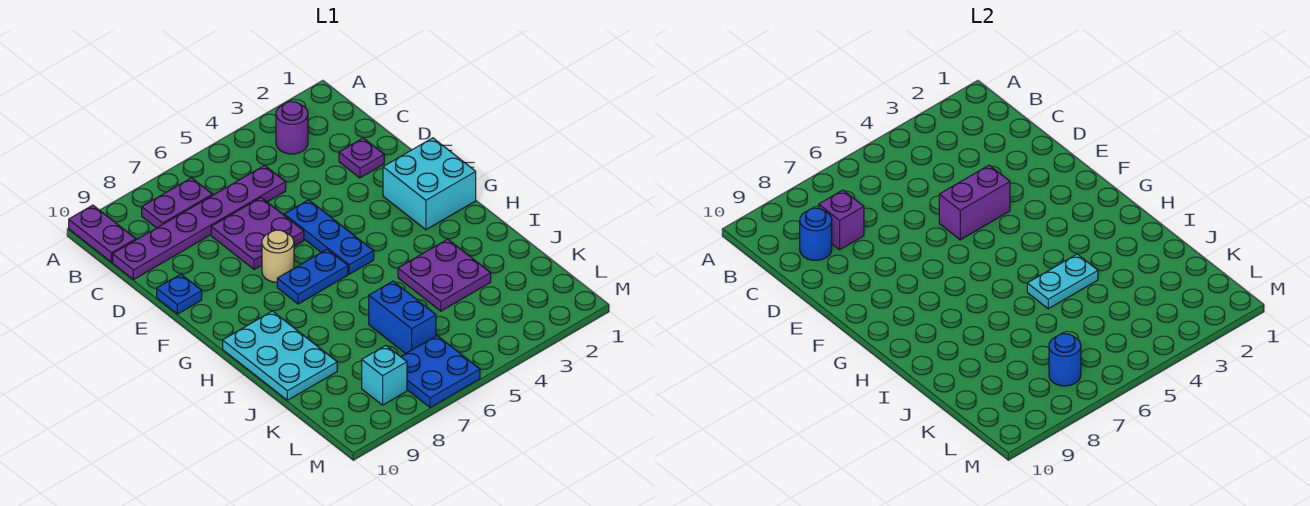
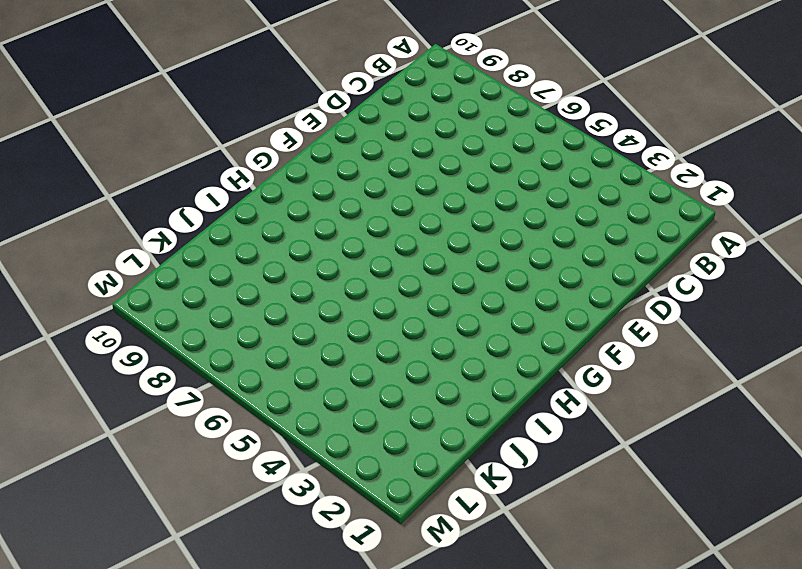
none -> purple plate A10:B10 level 1
none -> purple round brick B3 level 1
none -> purple plate B7:B8 level 1

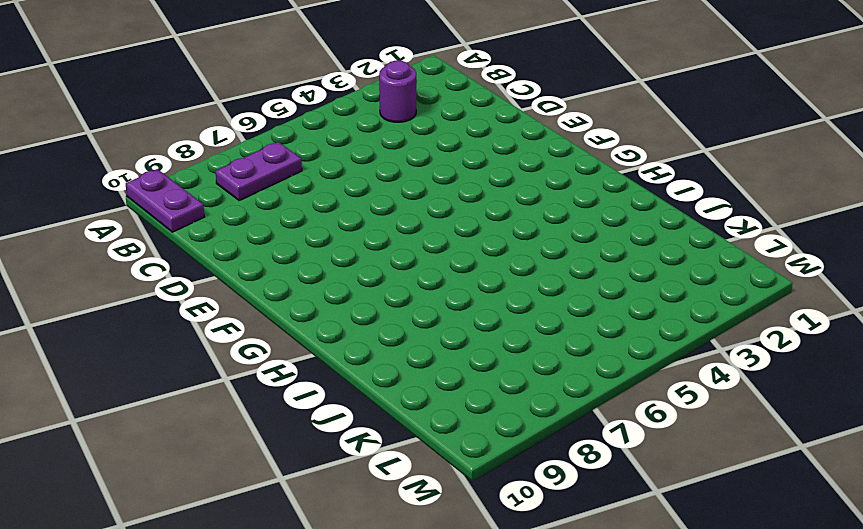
none -> purple plate C5:C10 level 1
none -> purple plate D2 level 1
none -> purple plate D6:E7 level 1

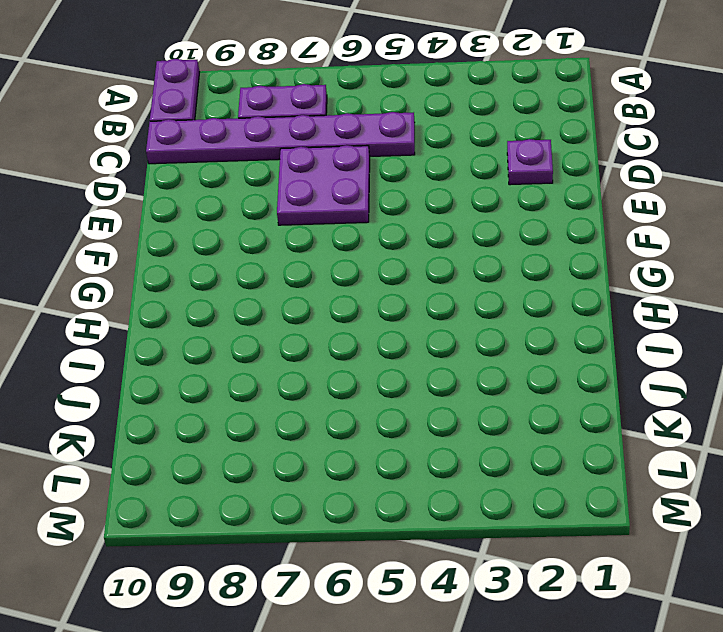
none -> purple round brick B3 level 1
none -> blue plate E5:G5 level 1
none -> blue plate E10 level 1

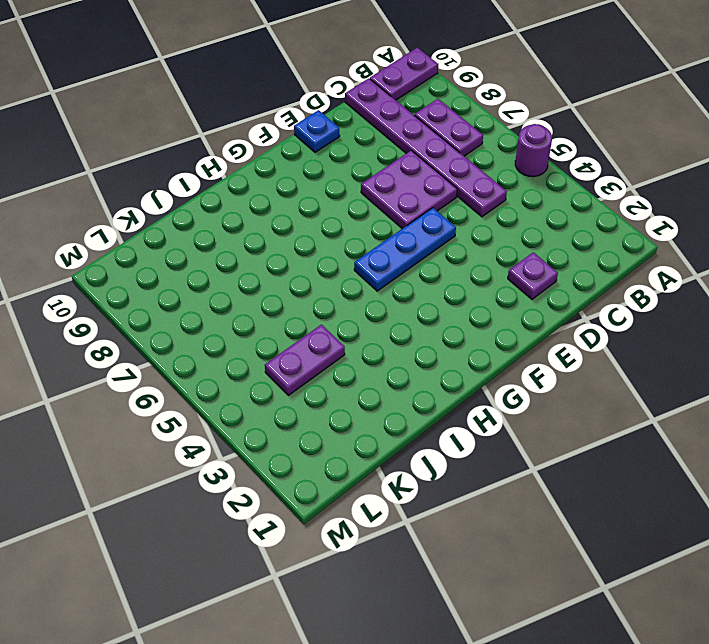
purple round brick A5 level 1 -> purple round brick B3 level 1
purple plate J4:K4 level 1 -> purple plate I3:J4 level 1
none -> cyan brick F1:G2 level 1
none -> tan round brick F7 level 1
none -> blue plate G6:G7 level 1

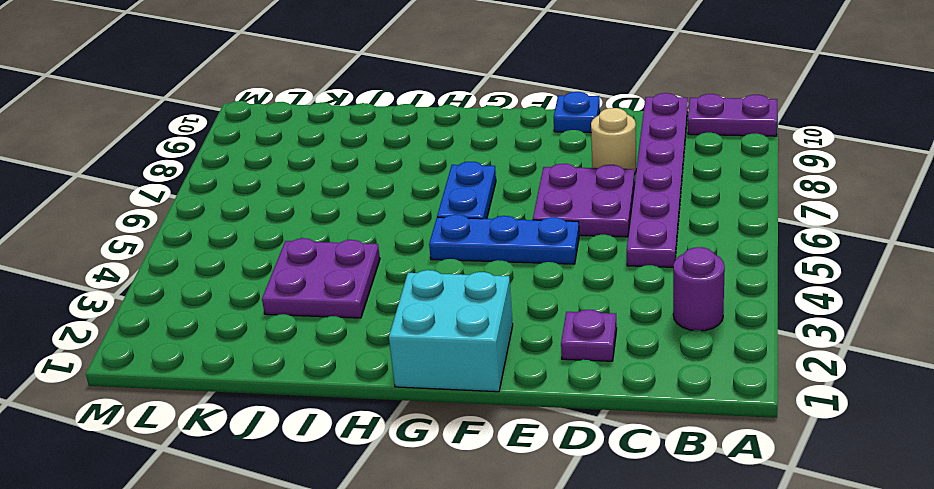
tan round brick D8 level 1 -> tan round brick F7 level 1
none -> purple plate B7:B8 level 1
none -> cyan plate H9:J10 level 1
none -> blue brick J6:K6 level 1

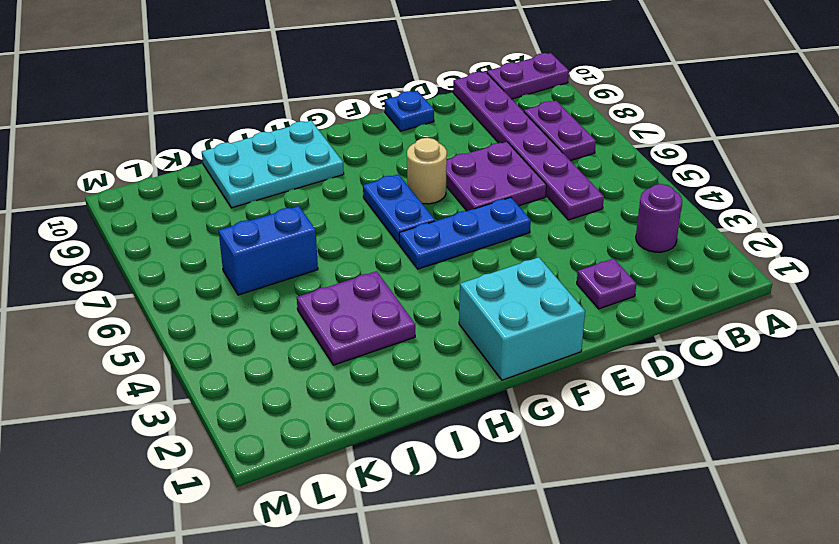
none -> blue plate L6:M7 level 1
none -> cyan brick L8 level 1
none -> purple brick C8 level 2

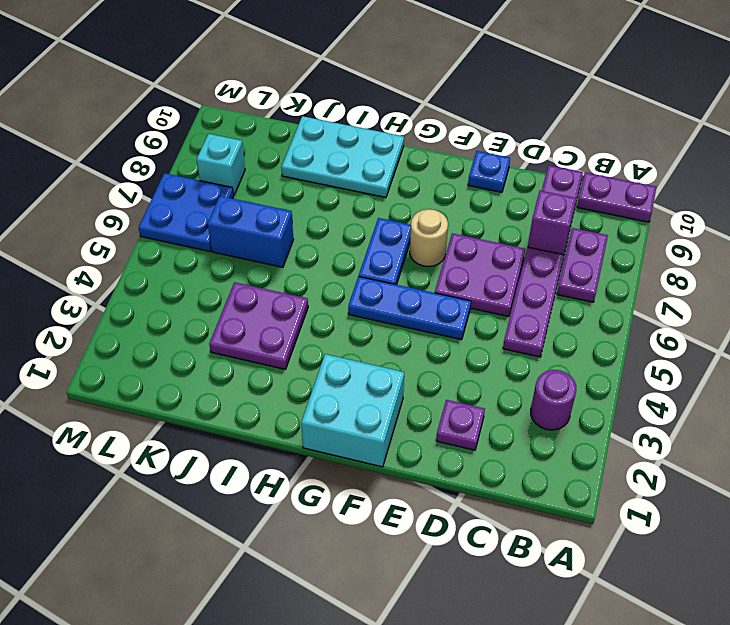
none -> blue round brick C9 level 2
none -> purple brick E4:E5 level 2
none -> cyan plate I4:I5 level 2

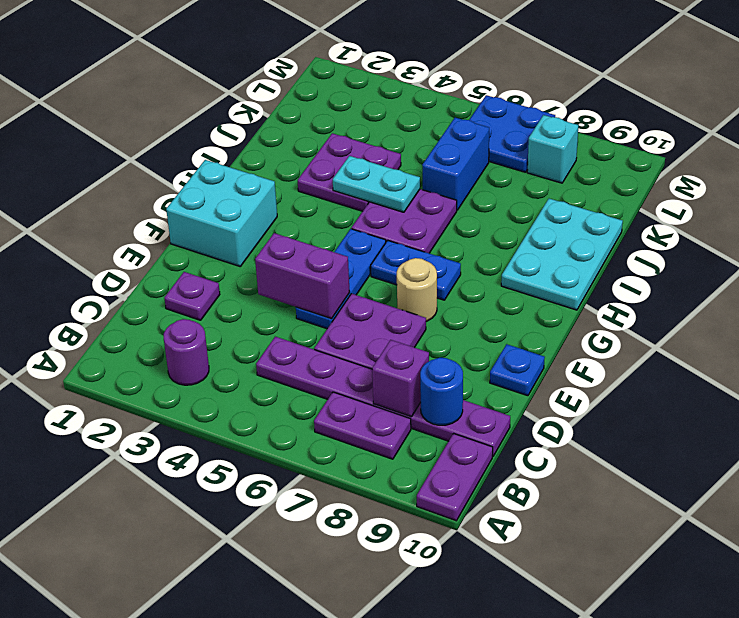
purple plate H5:I6 level 1 -> none
none -> blue round brick L7 level 2

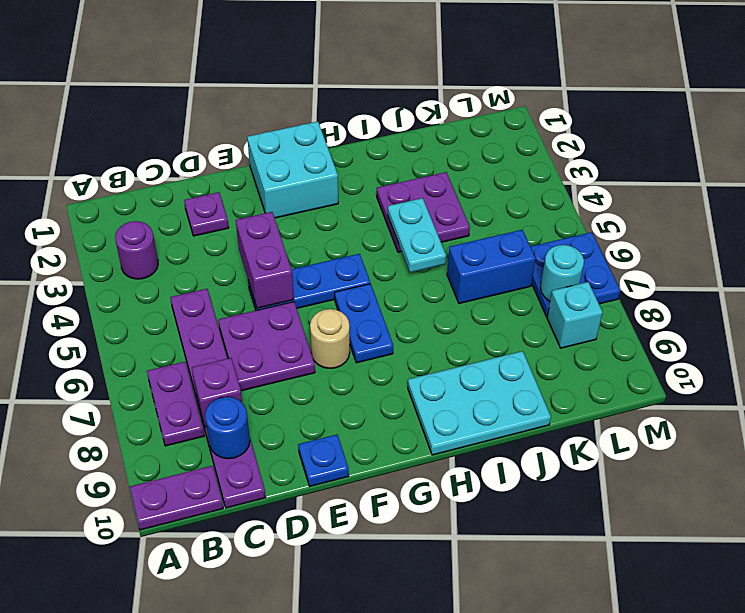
cyan round brick L7 level 2 -> blue round brick L7 level 2

